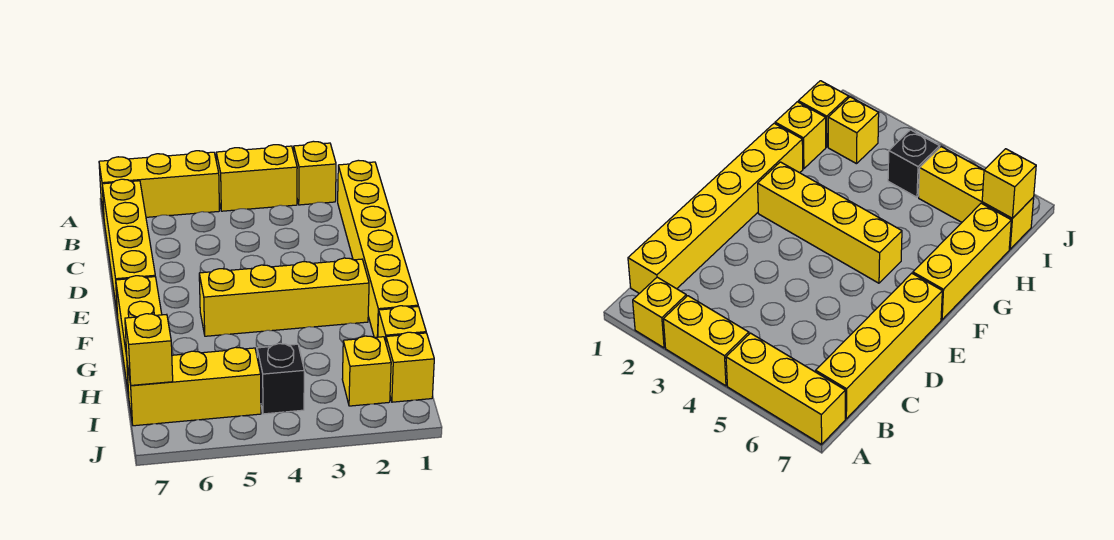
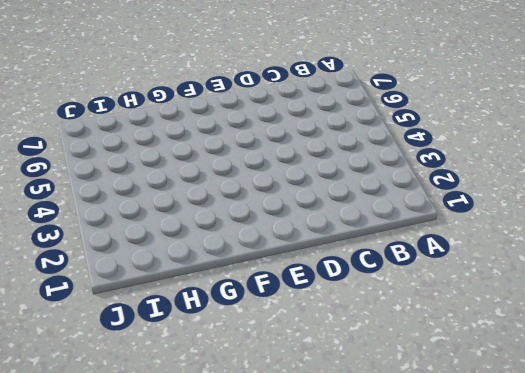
none -> yellow brick A2 level 1
none -> yellow brick A3:A4 level 1
none -> yellow brick A5:A7 level 1

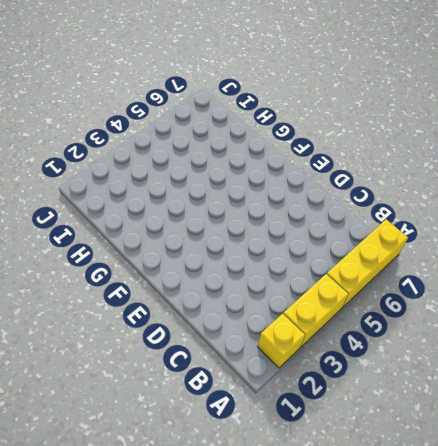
none -> yellow brick B1:G1 level 1
none -> yellow brick B7:E7 level 1
none -> yellow brick F2:F5 level 1

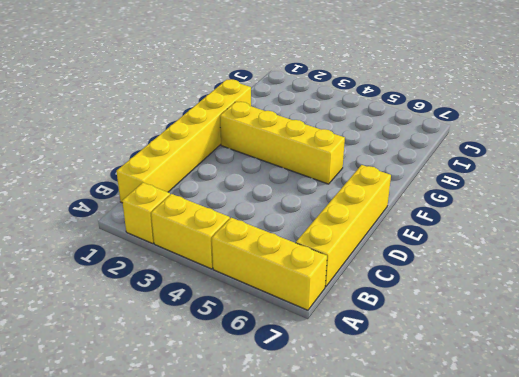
none -> yellow brick F7:H7 level 1
none -> yellow brick H1 level 1
none -> yellow brick I1 level 1

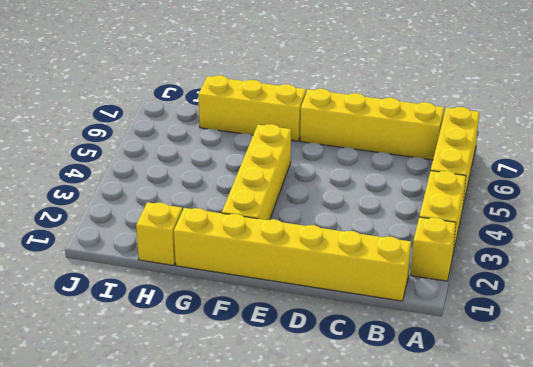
none -> yellow brick I1 level 1
none -> yellow brick I2 level 1
none -> black brick I4 level 1

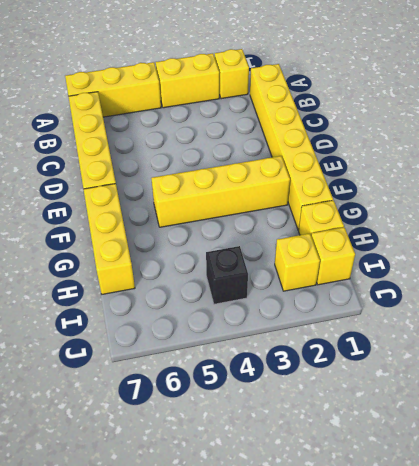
none -> yellow brick I5:I7 level 1
none -> yellow brick I7 level 2

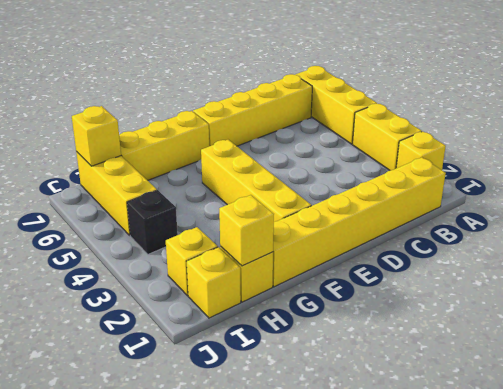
yellow brick H1 level 2 -> none

